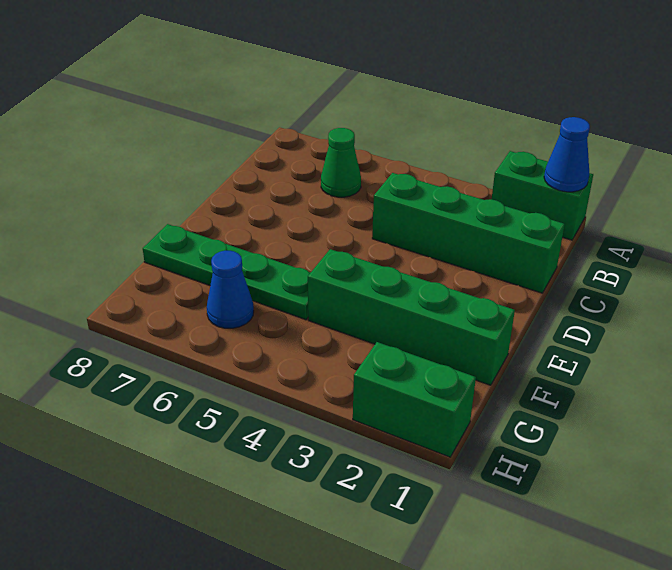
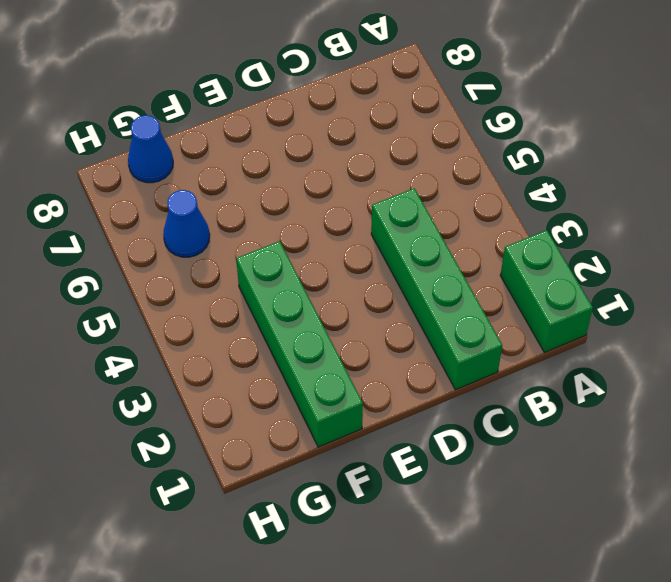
blue cone G8 level 1 -> blue cone A1 level 2
none -> green cone B6 level 1
none -> green plate F5:F8 level 1

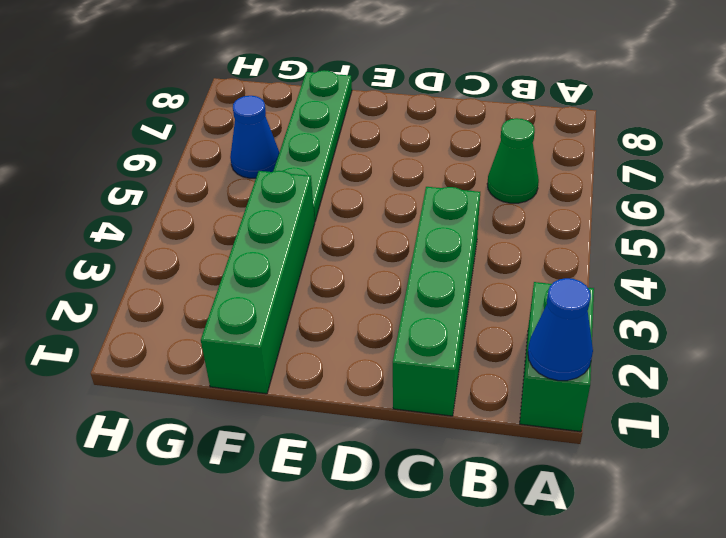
none -> green brick H1:H2 level 1

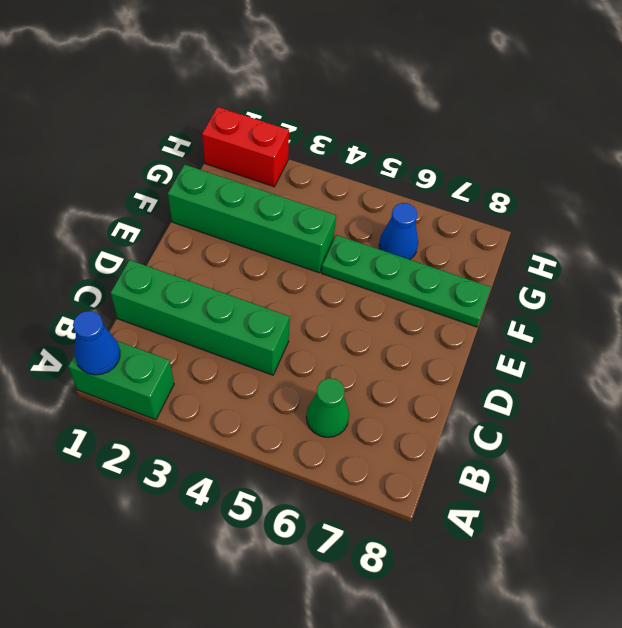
red brick H1:H2 level 1 -> green brick H1:H2 level 1

